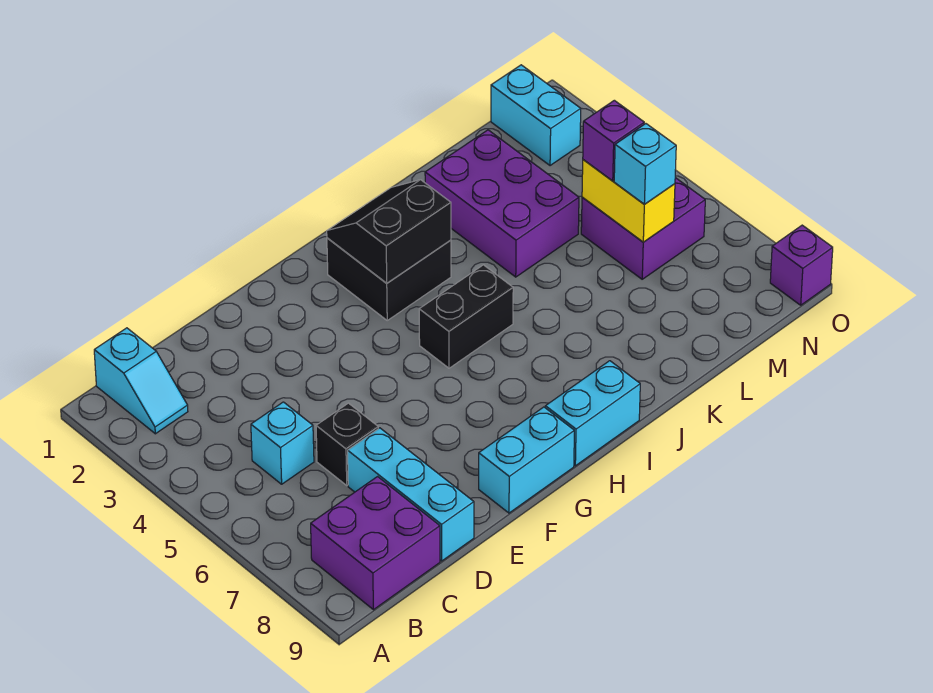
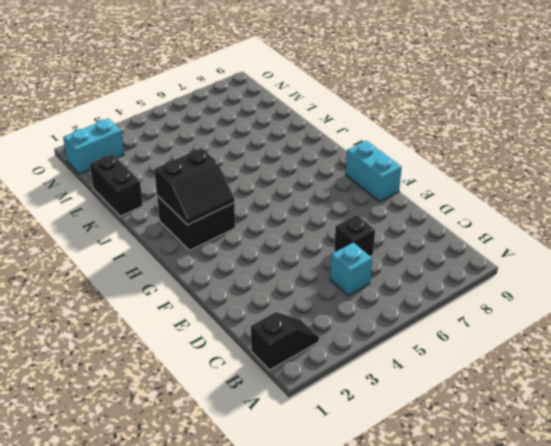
black slope B1:B2 level 1 top 1 -> cyan slope B1:B2 level 1 top 1
black slope H2:I3 level 2 top I -> black slope H2:I3 level 2 top 3
black brick K1:L1 level 1 -> black brick H5:I5 level 1
none -> purple brick B8:C9 level 1
none -> cyan brick D7:D9 level 1
none -> cyan brick H9:I9 level 1

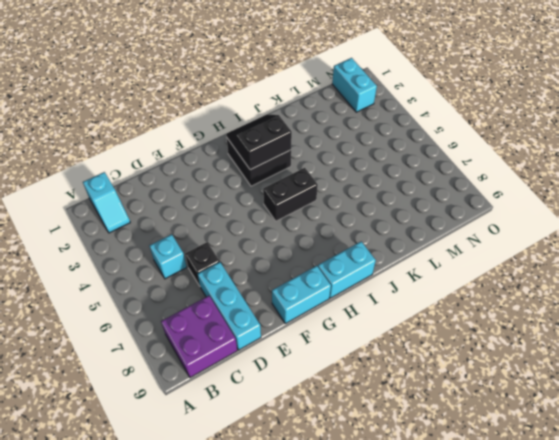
none -> purple brick K2:L4 level 1
none -> purple brick M5:N6 level 1
none -> purple brick O9 level 1

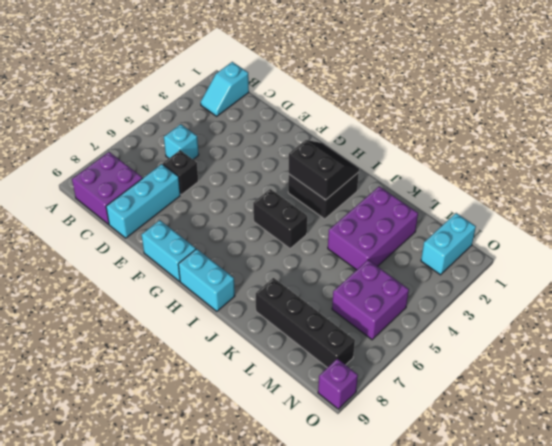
black brick K8:N8 level 1 -> none
none -> yellow brick M5:M6 level 2
none -> purple brick M5 level 3
none -> cyan brick M6 level 3

